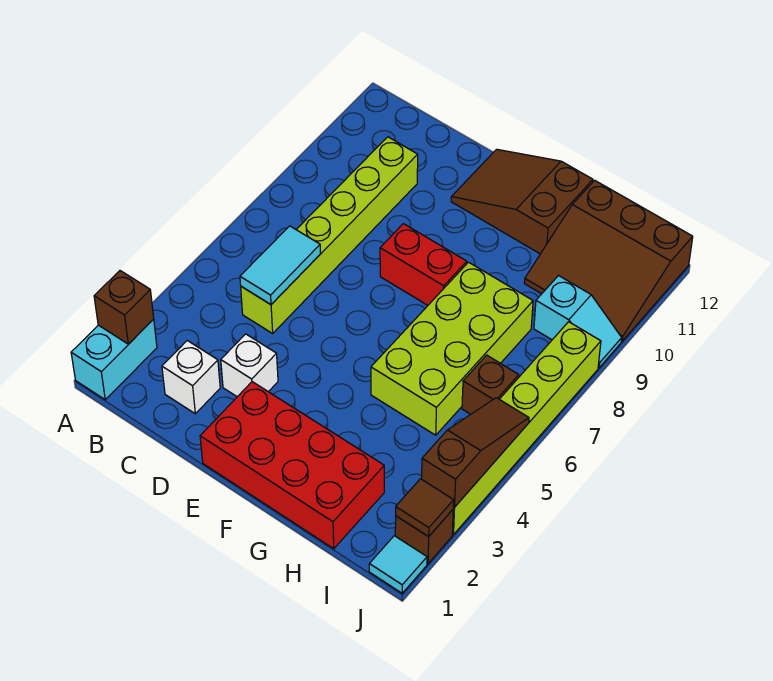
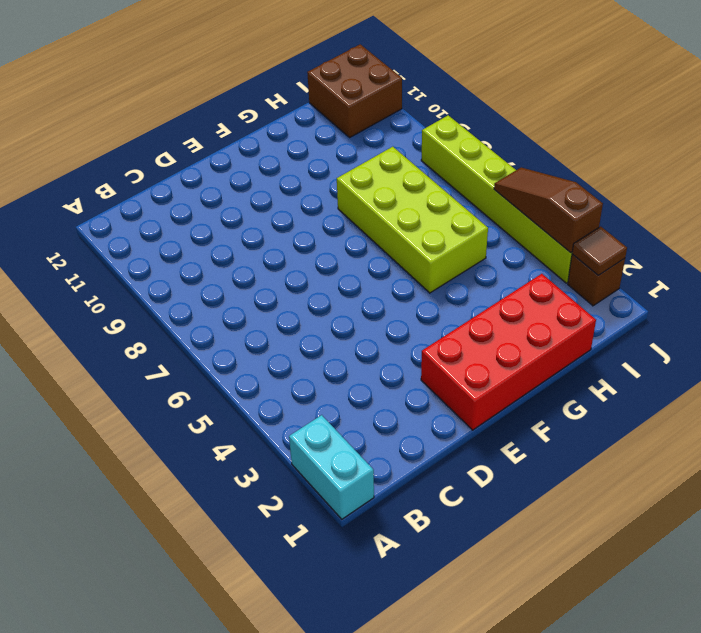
brown brick I11:J12 level 1 -> brown slope H10:J12 level 1 top 12
none -> white brick C2 level 1
none -> lime brick C5:C10 level 1
none -> white brick D3 level 1

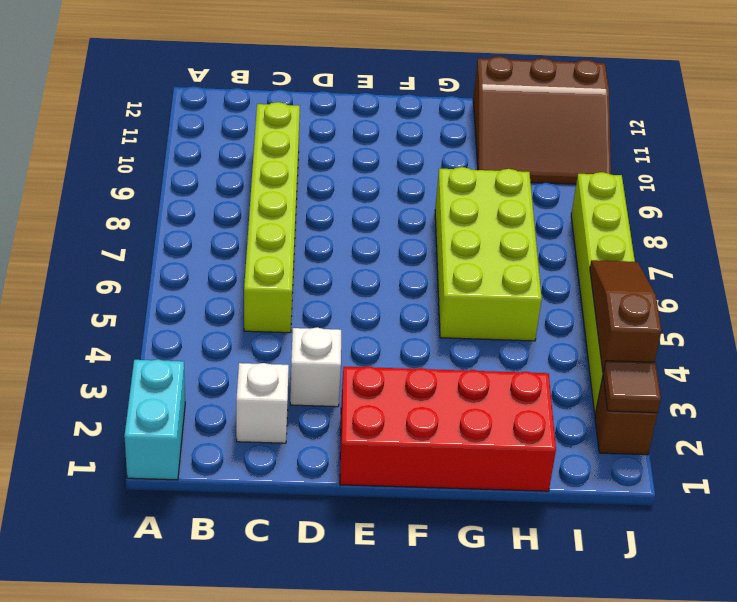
none -> red brick E8:F8 level 1
none -> brown slope E11:G12 level 1 top G
none -> brown brick I6 level 1

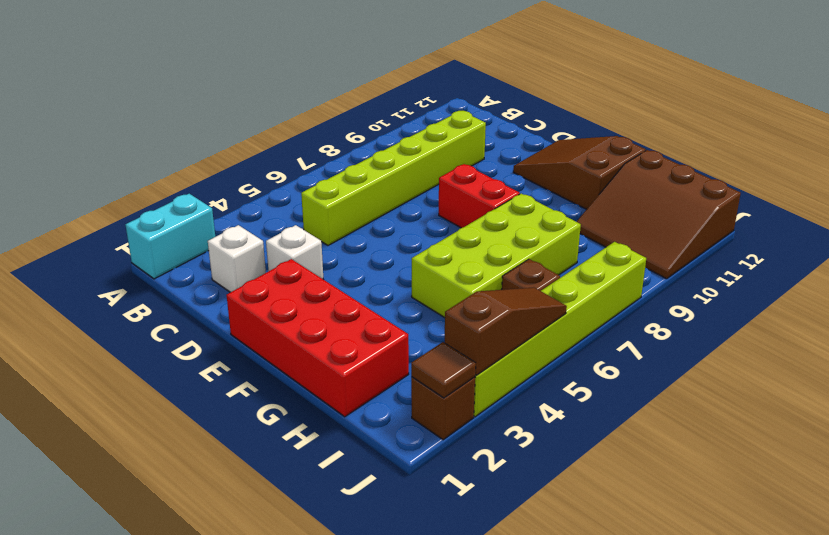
none -> cyan slope I9:J9 level 1 top I
none -> cyan tile J1 level 1
none -> brown brick A2 level 2

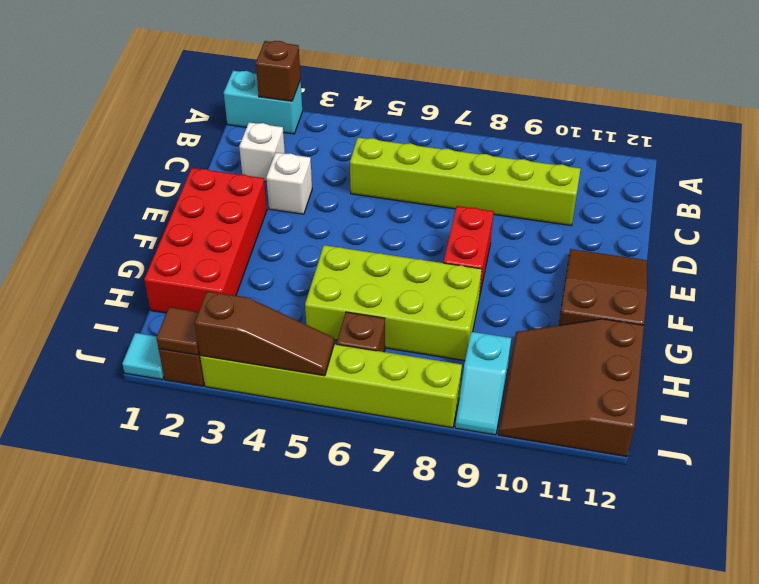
none -> cyan tile C5:C6 level 2

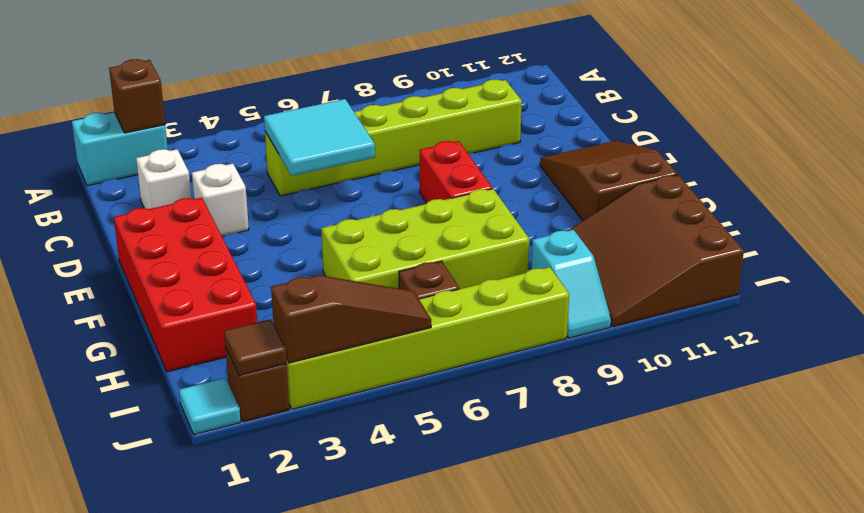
cyan tile C5:D6 level 2 -> cyan tile C5:C6 level 2

